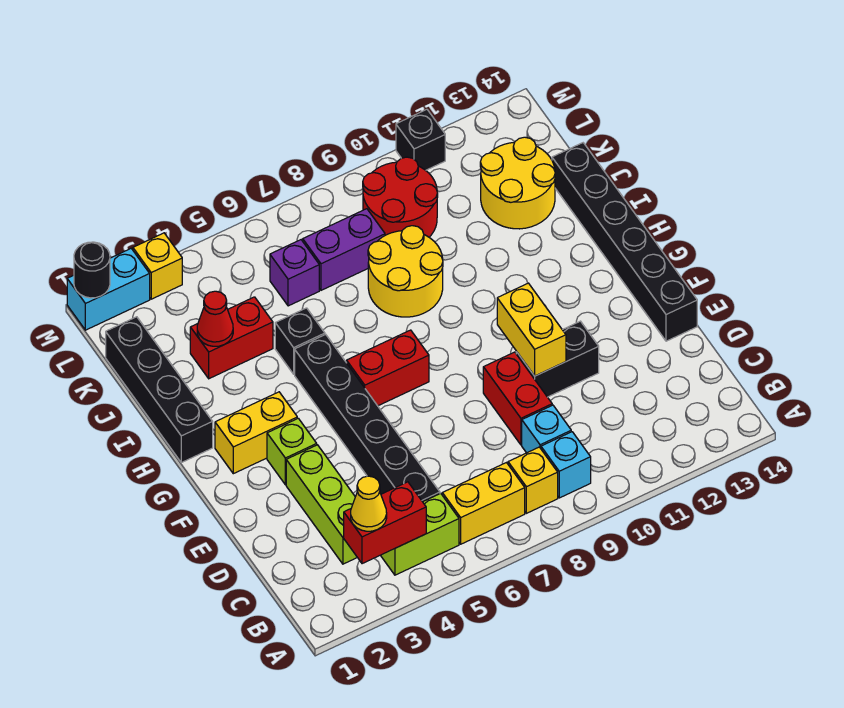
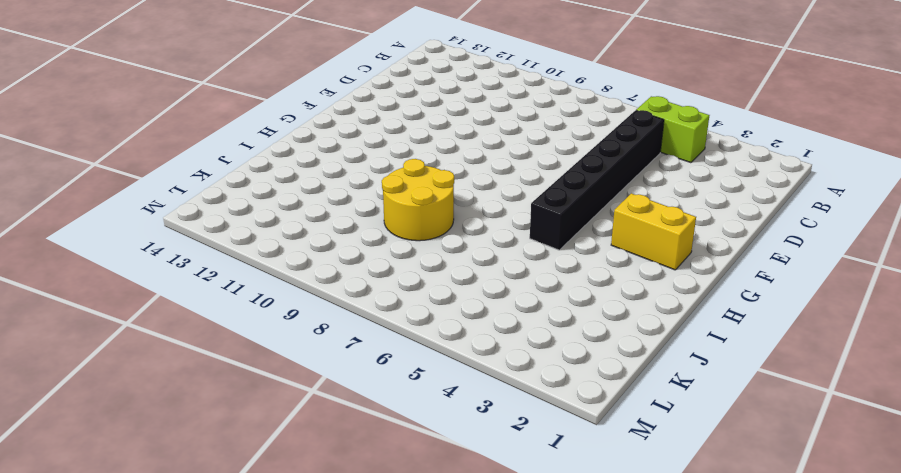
none -> yellow brick B6:B7 level 1
none -> yellow brick B8 level 1
none -> cyan brick B9 level 1

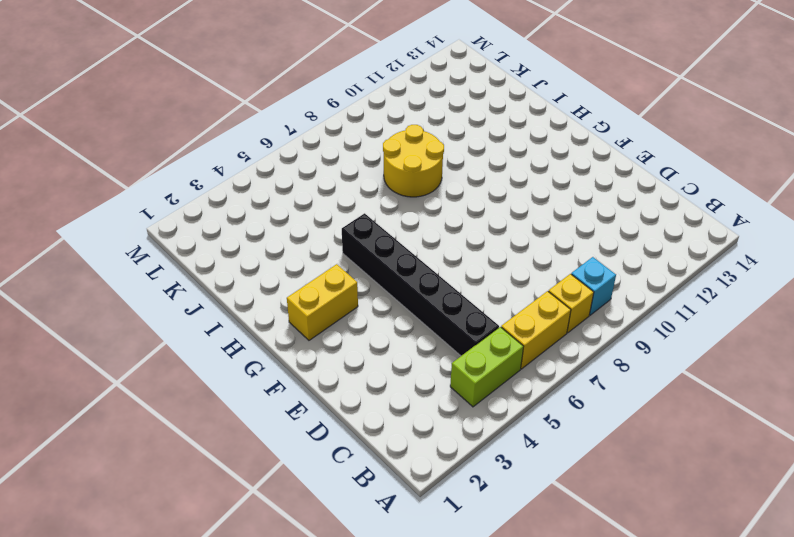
none -> lime brick C3:E3 level 1
none -> cyan brick C9 level 1
none -> red brick D9:E9 level 1

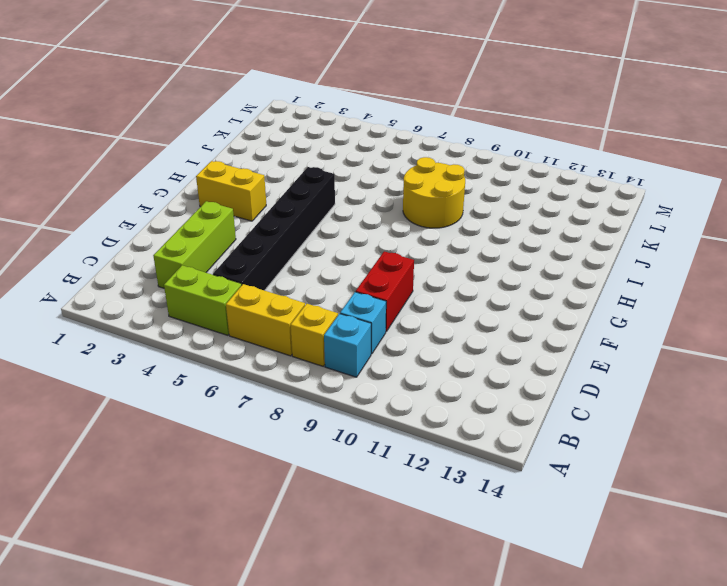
none -> black brick E10:E11 level 1
none -> black brick E14:J14 level 1
none -> lime brick F3 level 1

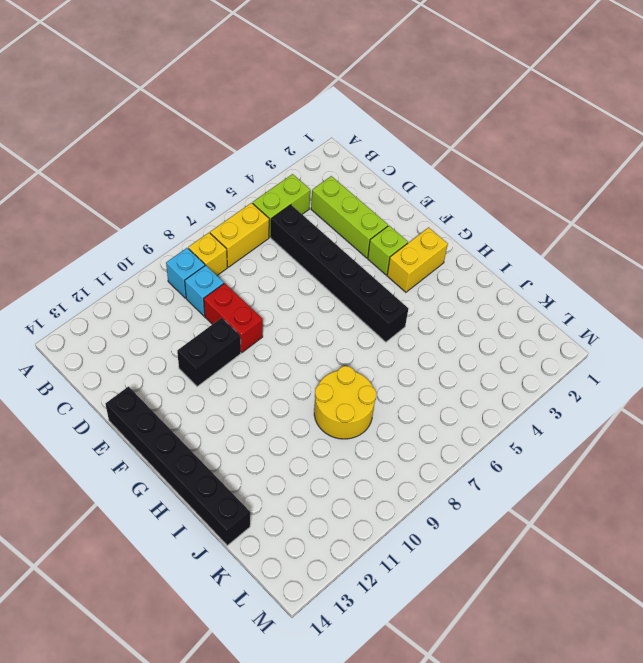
none -> red brick G6:G7 level 1
none -> black brick H1:K1 level 1
none -> black brick I5 level 1

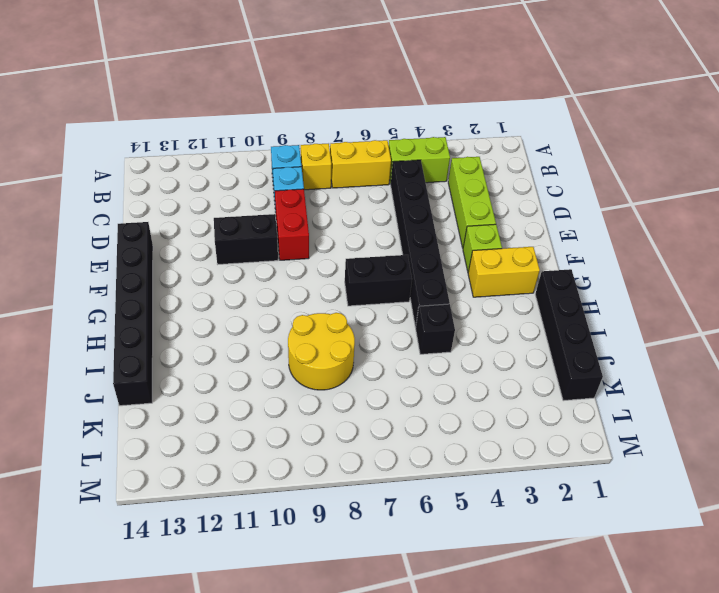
black brick G6:G7 level 1 -> red brick G6:G7 level 1
none -> red brick J3:J4 level 1
none -> yellow round brick J12:K13 level 1
none -> purple brick K6 level 1

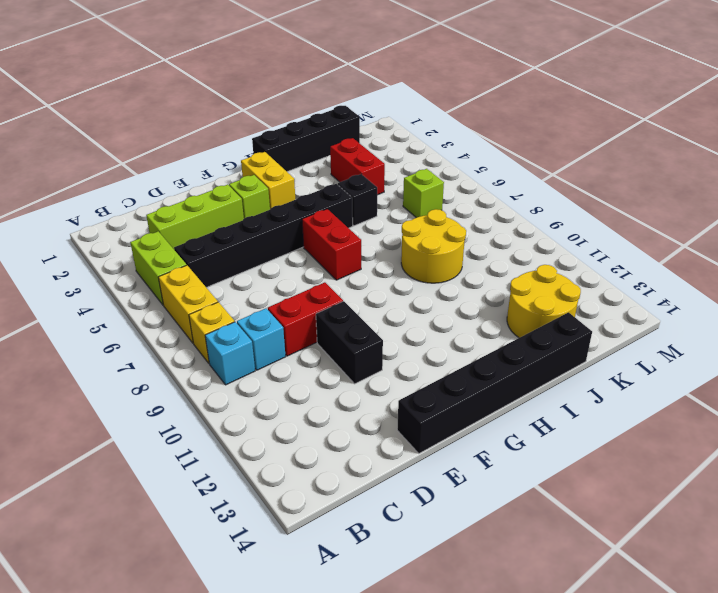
lime brick K6 level 1 -> purple brick K6 level 1
none -> purple brick K7:K8 level 1
none -> red round brick K9:L10 level 1
none -> cyan brick M1:M2 level 1

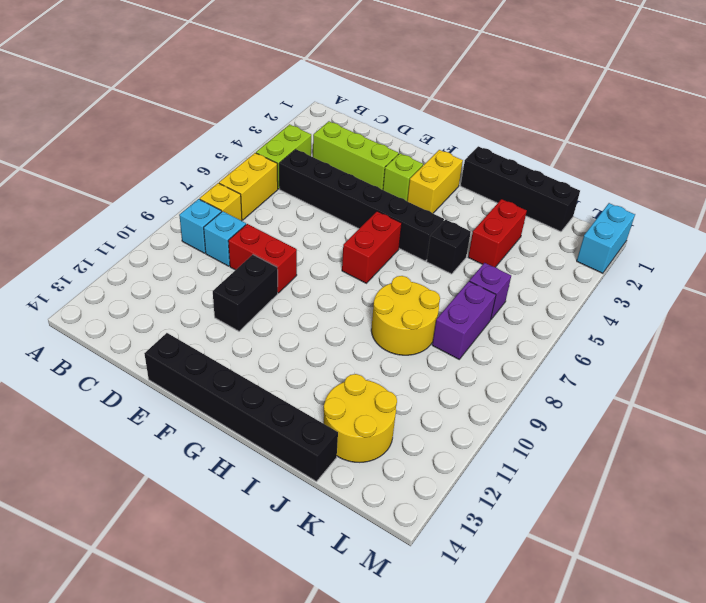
none -> red round brick K9:L10 level 1
none -> yellow brick M3 level 1
none -> black brick M11 level 1

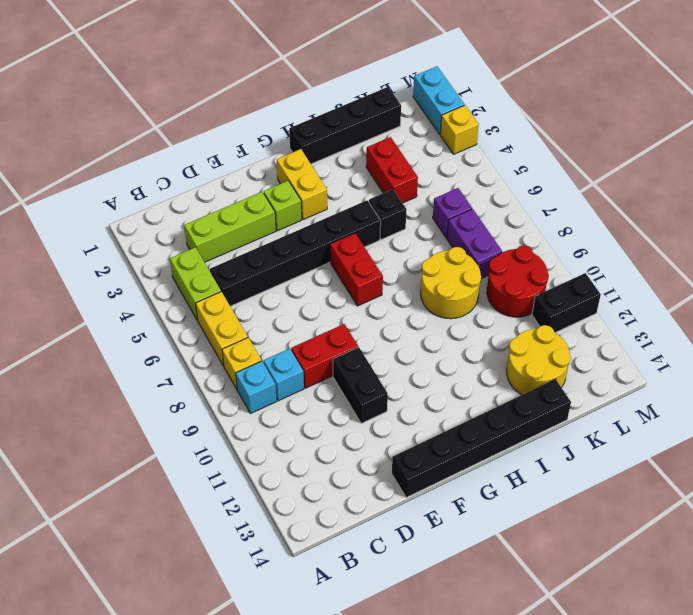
black brick L11:M11 level 1 -> black brick M11 level 1
none -> red brick B3:B4 level 2
none -> yellow brick E10:F10 level 2
none -> red cone J3 level 2

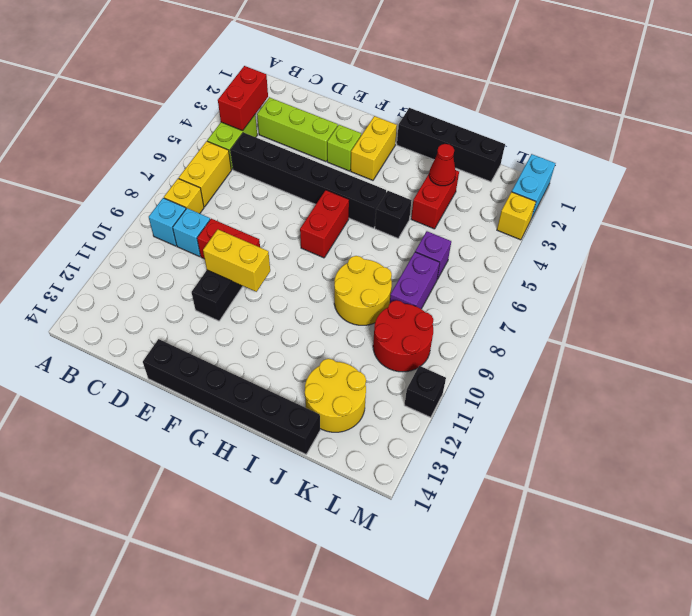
none -> black round brick M1 level 2
none -> yellow cone B3 level 3

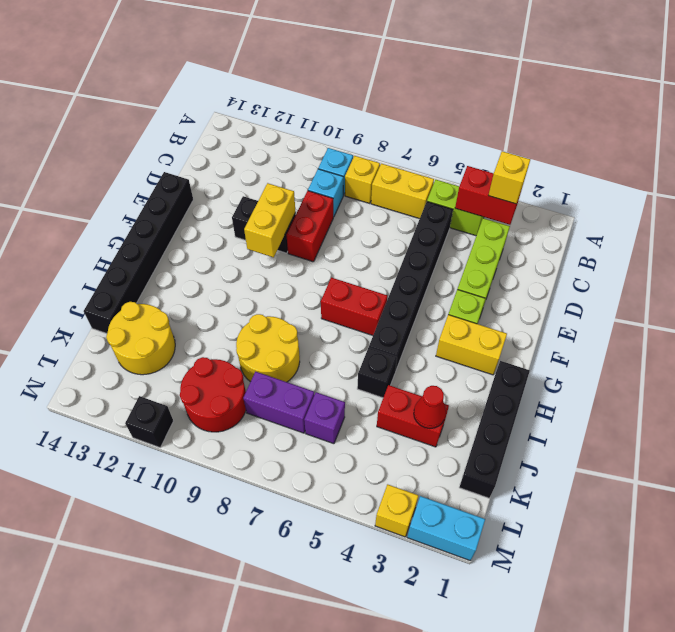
yellow brick B3 level 3 -> yellow cone B3 level 3
none -> black round brick M1 level 2

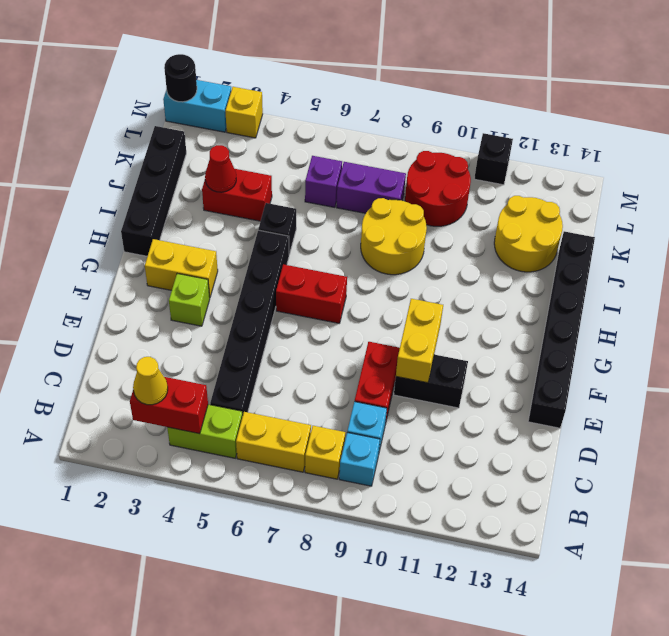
none -> lime brick C3:E3 level 1

